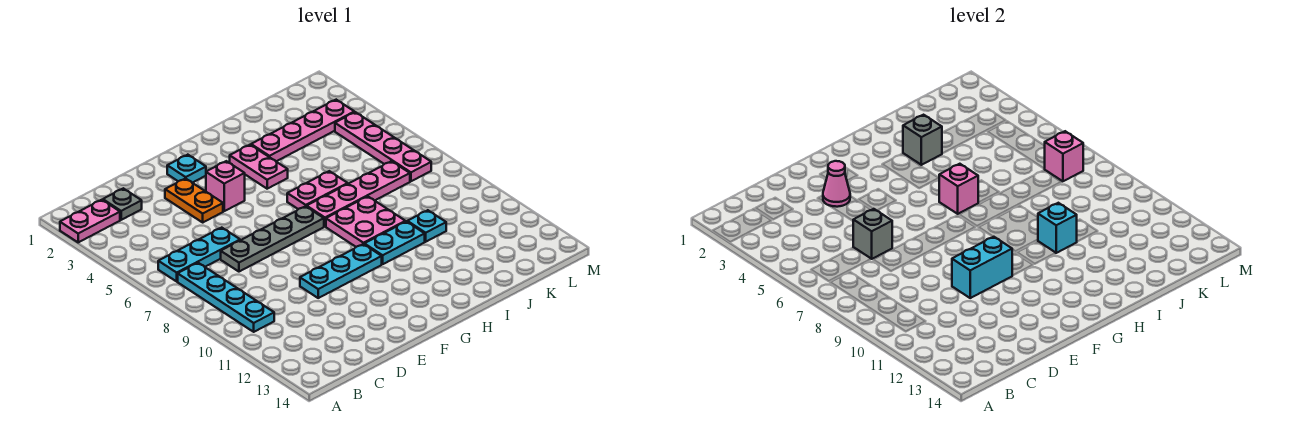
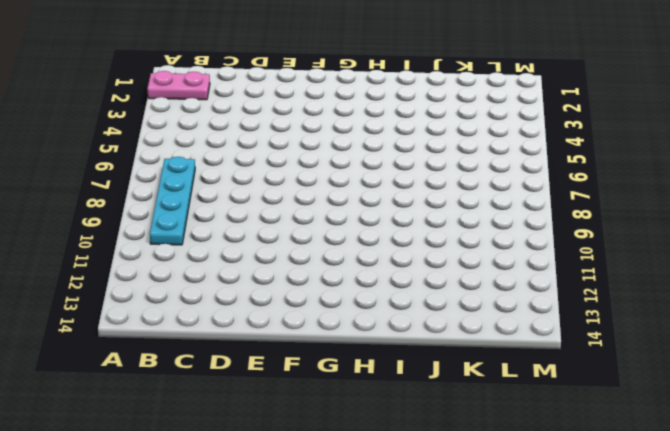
none -> cyan plate B6:D6 level 1
none -> grey plate C2 level 1
none -> grey plate D7:G7 level 1

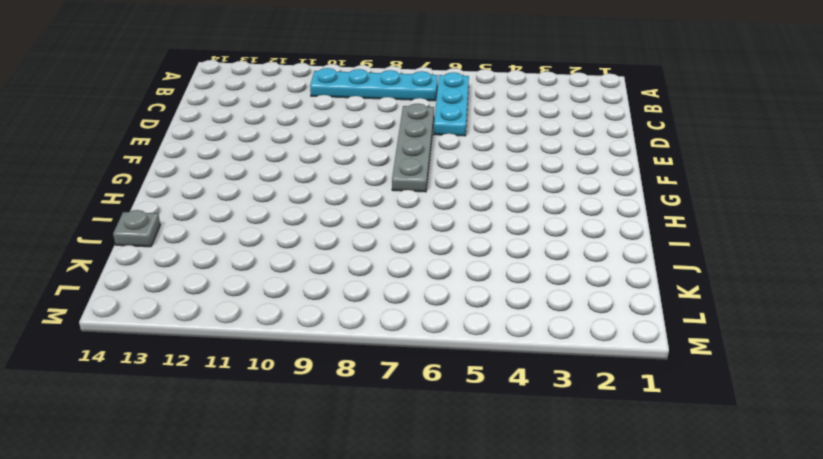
grey plate J14 level 1 -> grey plate C2 level 1
none -> pink plate A2:B2 level 1
none -> orange plate E3:E4 level 1
none -> cyan plate E10:G10 level 1

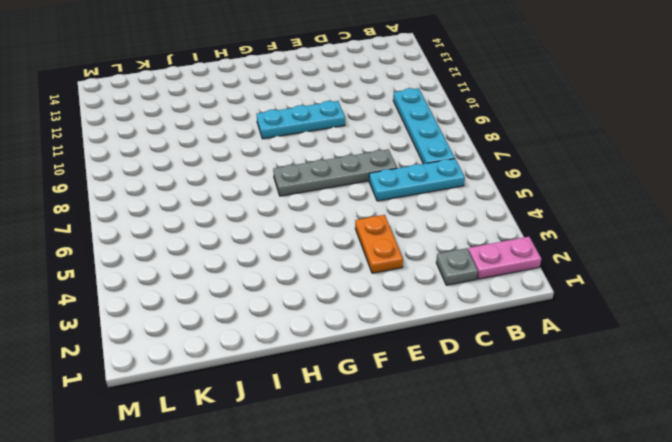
none -> cyan plate F2 level 1
none -> pink brick F4 level 1
none -> pink plate H3:H4 level 1

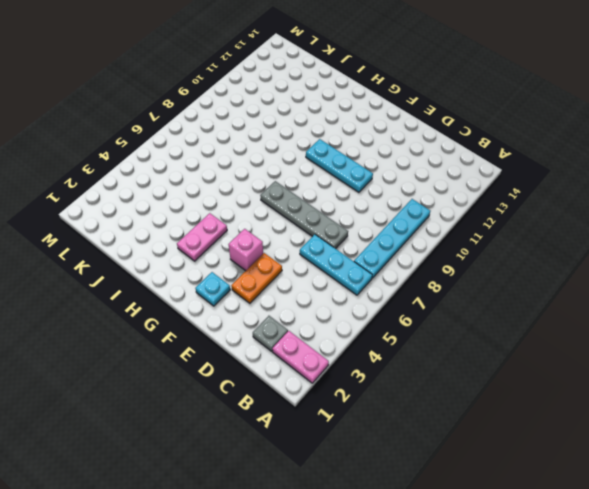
none -> pink plate H6:I6 level 1
none -> pink plate H7:K7 level 1
none -> pink plate H8:I9 level 1

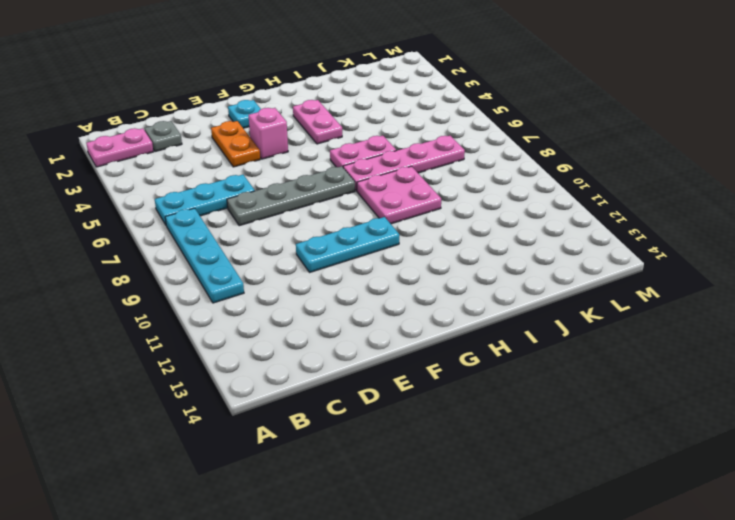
none -> cyan plate H10:I10 level 1
none -> pink plate I3:L3 level 1
none -> cyan plate J10 level 1

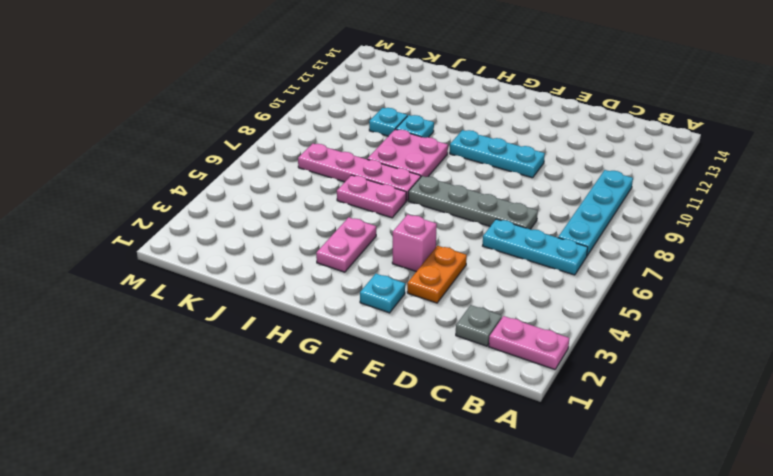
cyan plate I10 level 1 -> cyan plate H10:I10 level 1
none -> pink plate I3:L3 level 1
none -> pink plate L4:L7 level 1
none -> grey brick D6 level 2

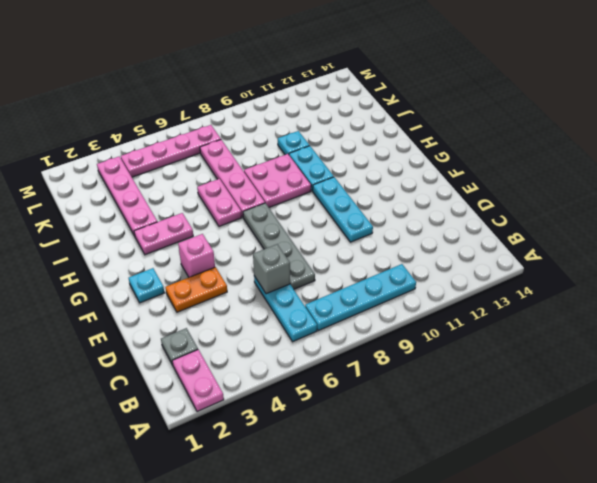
none -> pink cone E3 level 2
none -> cyan brick E10:F10 level 2
none -> pink brick H6 level 2

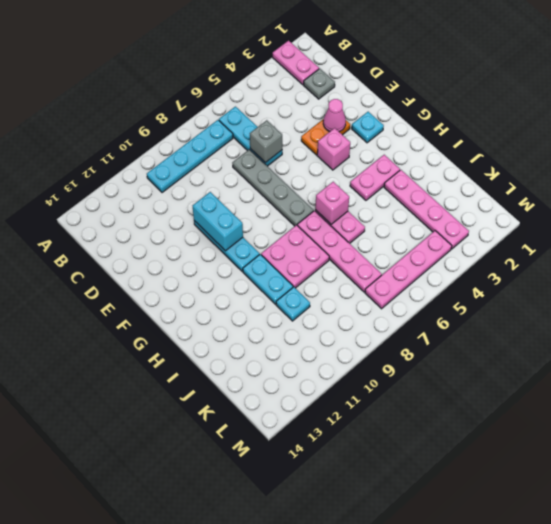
none -> grey brick I3 level 2
none -> cyan brick I10 level 2
none -> pink brick L7 level 2

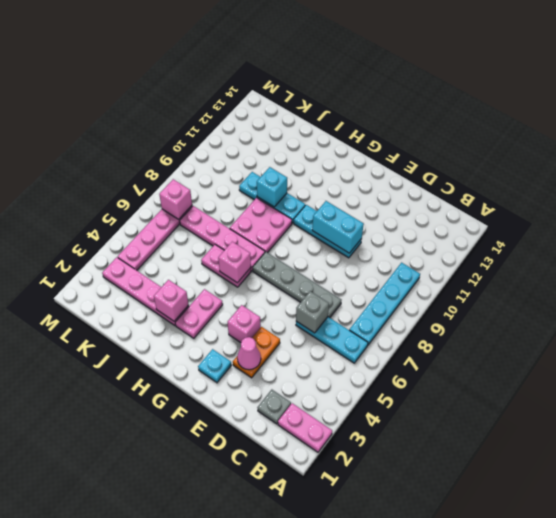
pink brick I3 level 2 -> grey brick I3 level 2

